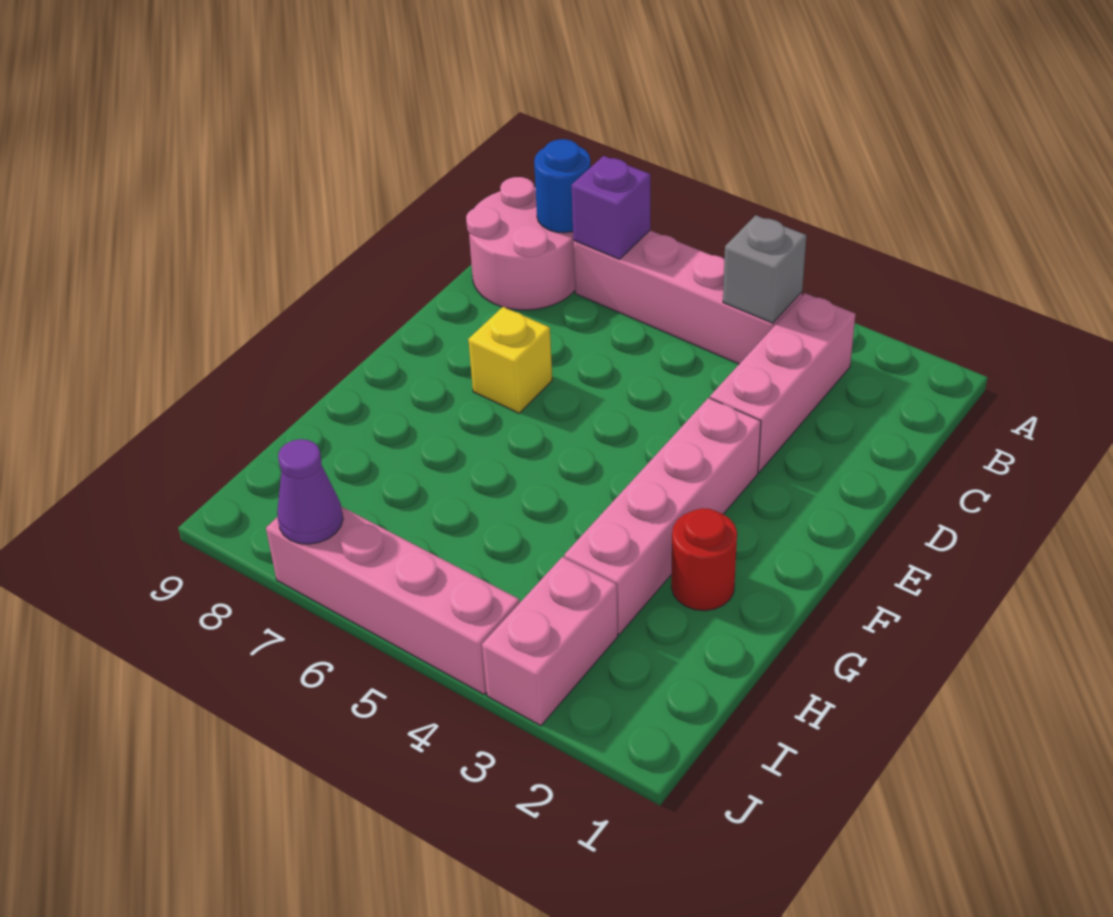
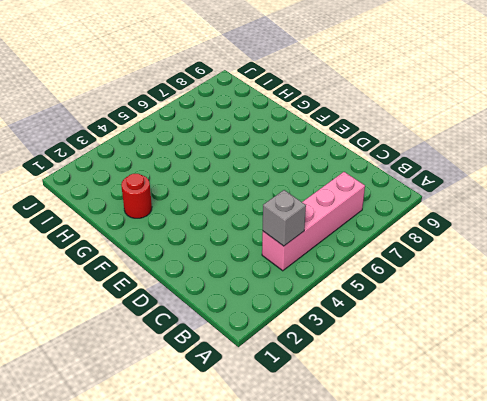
none -> pink brick B3:D3 level 1
none -> pink round brick B8:C9 level 1
none -> pink brick E3:H3 level 1

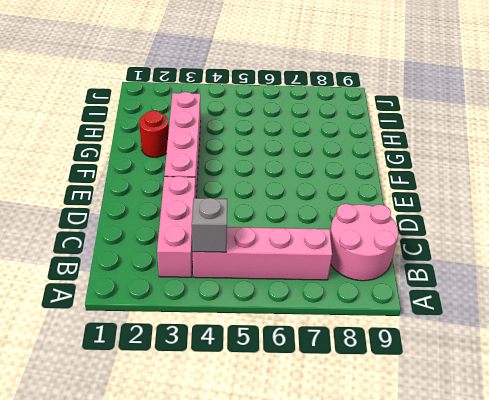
none -> yellow brick E7 level 1
none -> pink brick I3:J3 level 1
none -> pink brick J4:J7 level 1

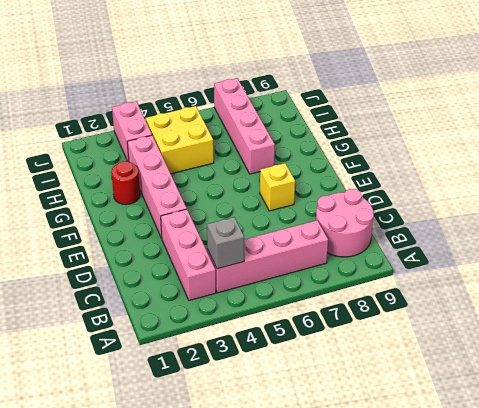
pink brick G7:J7 level 1 -> pink brick J4:J7 level 1
yellow brick H4:I5 level 1 -> none
none -> purple brick B7 level 2
none -> blue round brick B8 level 2
none -> purple cone J7 level 2

